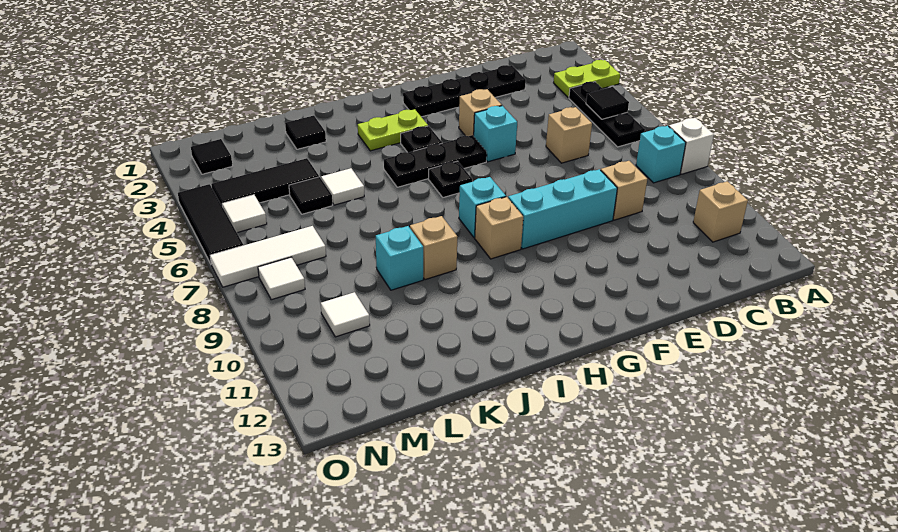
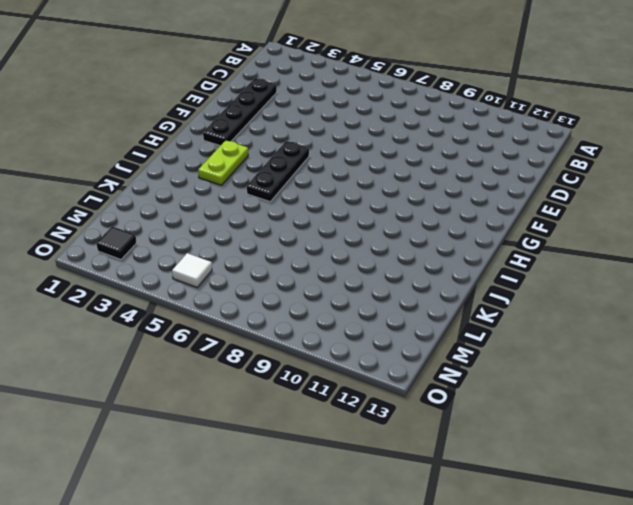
none -> lime plate A3:B3 level 1
none -> white brick A8 level 1
none -> black plate B4:B6 level 1
none -> cyan brick B8 level 1

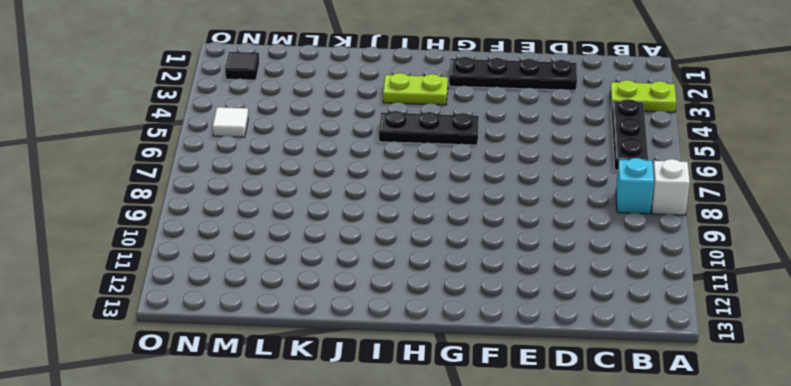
none -> tan brick B11 level 1
none -> tan brick D6 level 1
none -> tan brick D9 level 1
none -> cyan brick E9:G9 level 1

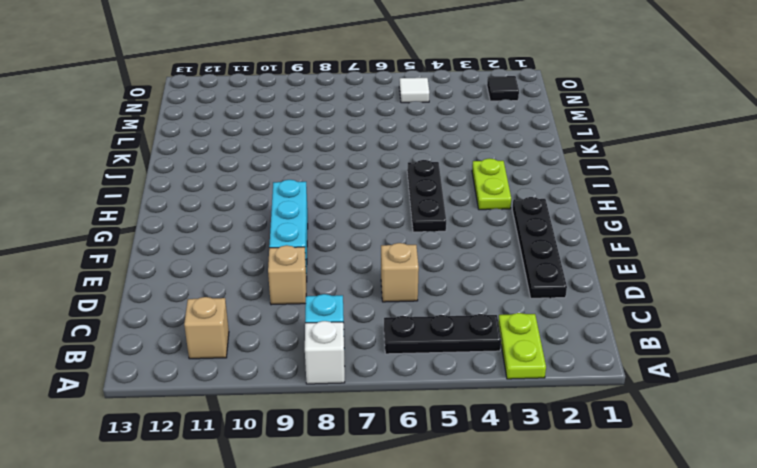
none -> tan brick F4 level 1
none -> cyan brick F5 level 1
none -> black plate H4 level 1
none -> black plate H6 level 1

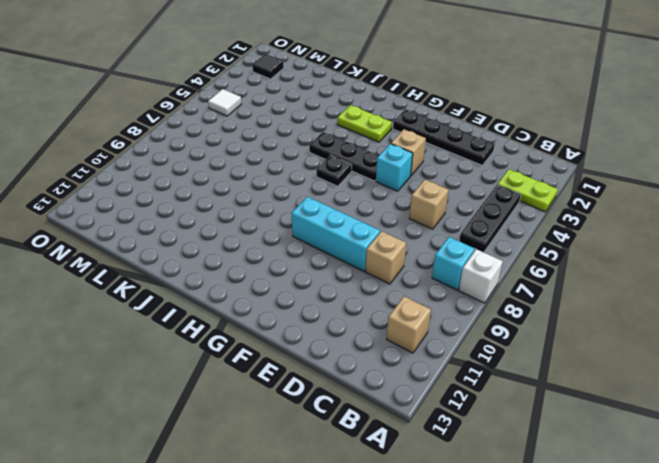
none -> black plate H4 level 1
none -> cyan brick H8 level 1
none -> tan brick H9 level 1
none -> tan brick J9 level 1

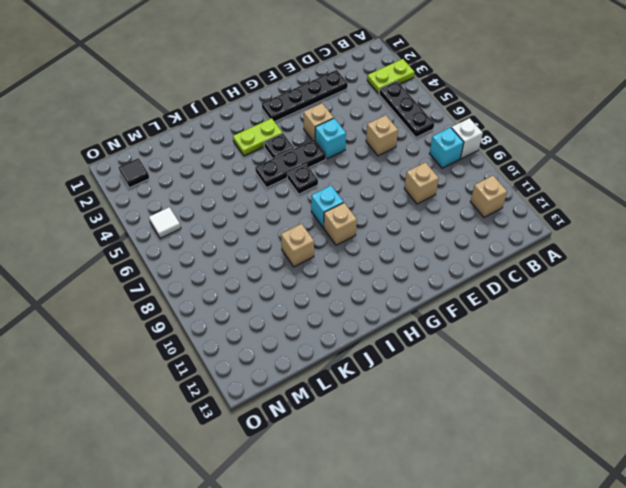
none -> cyan brick E9:G9 level 1
none -> black tile K2 level 1
none -> white tile K5 level 1
none -> cyan brick K9 level 1

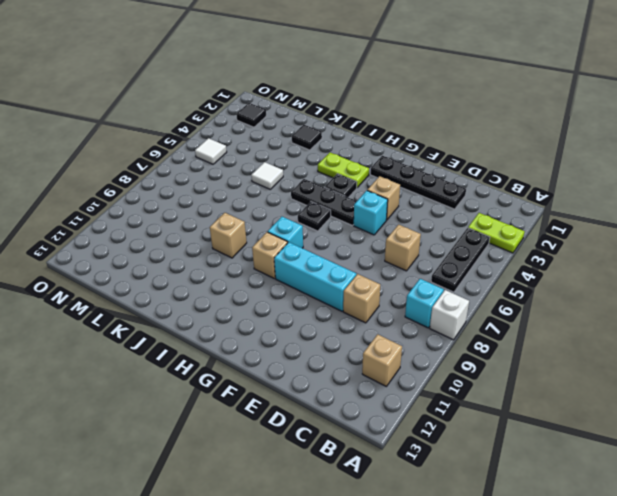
none -> cyan brick K9 level 1
none -> black tile L4:N4 level 1
none -> black tile L5 level 1
none -> white tile M7:O7 level 1

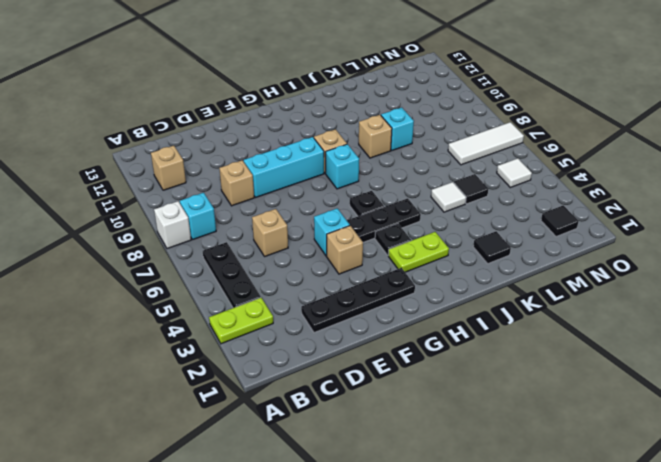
none -> black tile L4:N4 level 1
none -> white tile M10 level 1
none -> white tile N8 level 1
none -> black tile O4:O6 level 1

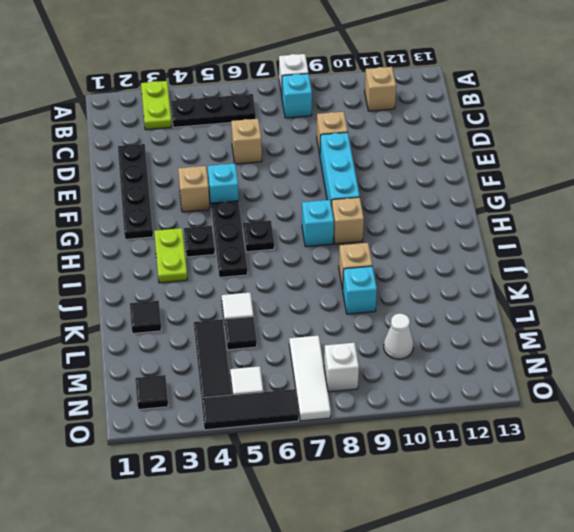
white cone M10 level 1 -> white tile M10 level 1
white brick N8 level 1 -> white tile N8 level 1
none -> black tile B5 level 2

